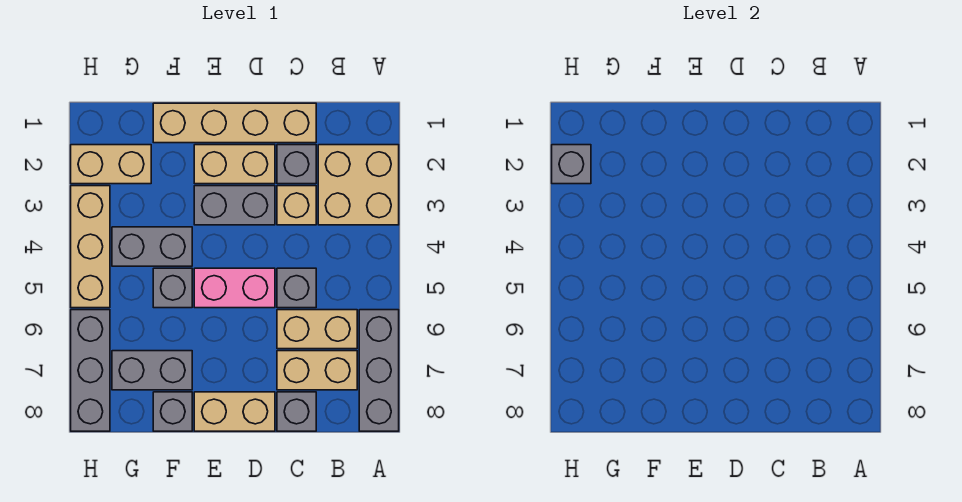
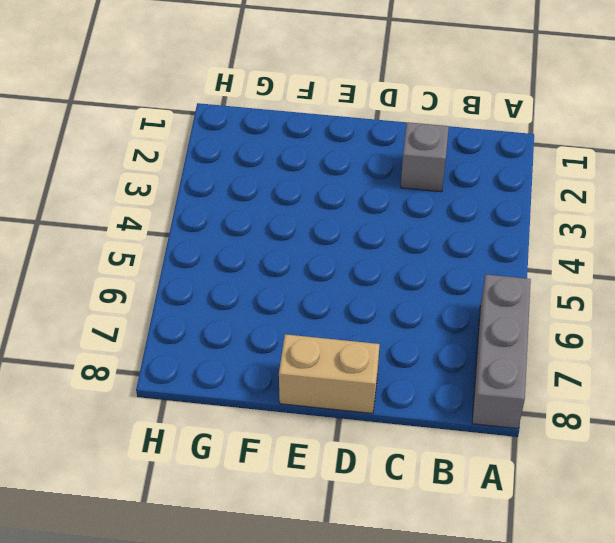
none -> tan brick A2:B3 level 1
none -> tan brick B6:C6 level 1
none -> tan brick B7:C7 level 1

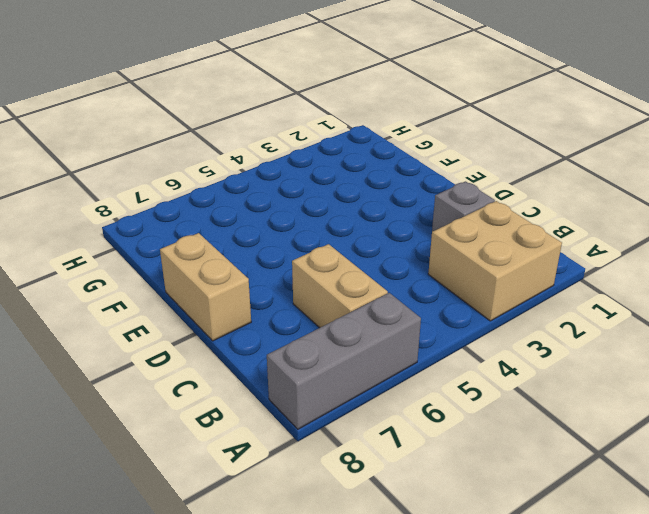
none -> tan brick B7:C7 level 1
none -> tan brick C1:F1 level 1
none -> tan brick C3 level 1

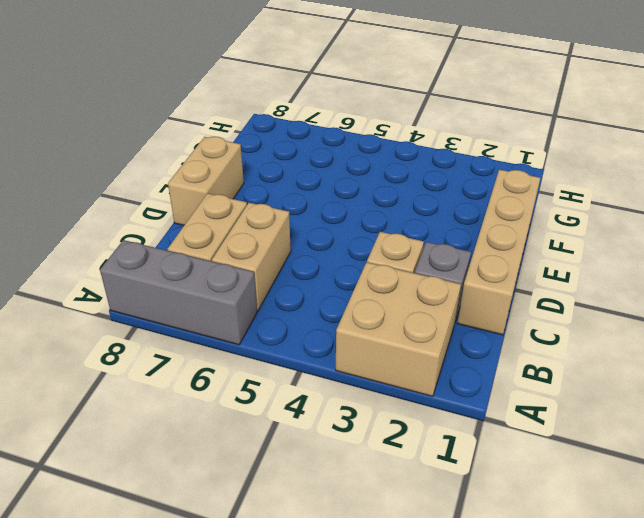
none -> grey brick C5 level 1
none -> grey brick C8 level 1
none -> tan brick D2:E2 level 1

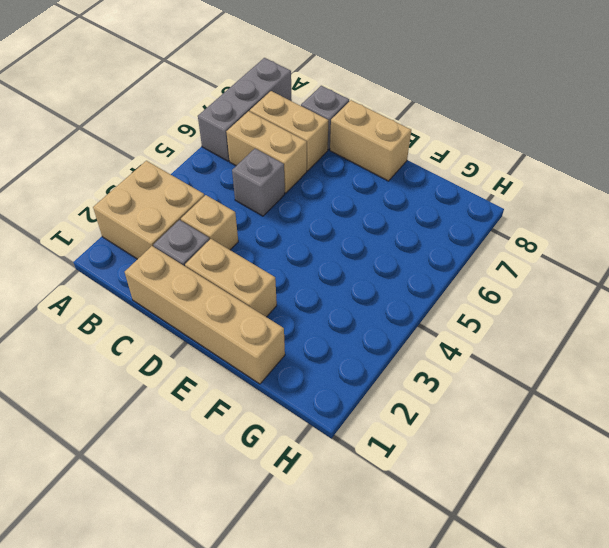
none -> grey brick D3:E3 level 1
none -> pink brick D5:E5 level 1
none -> grey brick F4:G4 level 1

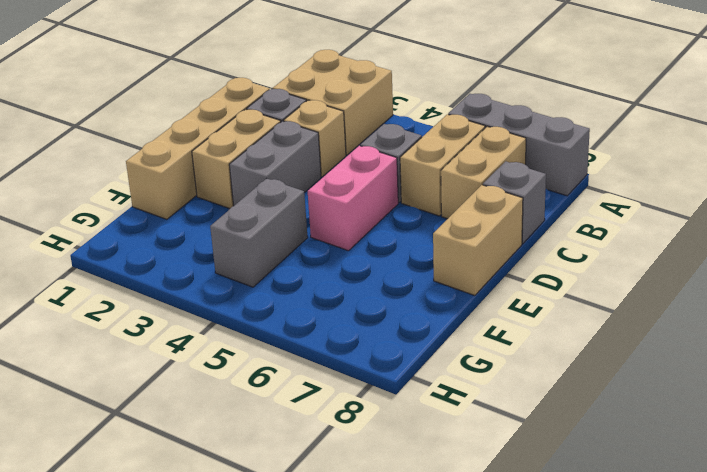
none -> grey brick F5 level 1
none -> grey brick F7:G7 level 1
none -> grey brick F8 level 1

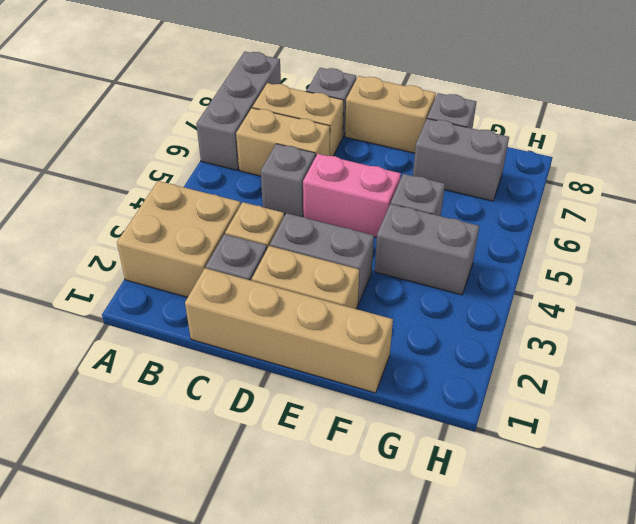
none -> tan brick G2:H2 level 1
none -> tan brick H3:H5 level 1
none -> grey brick H6:H8 level 1

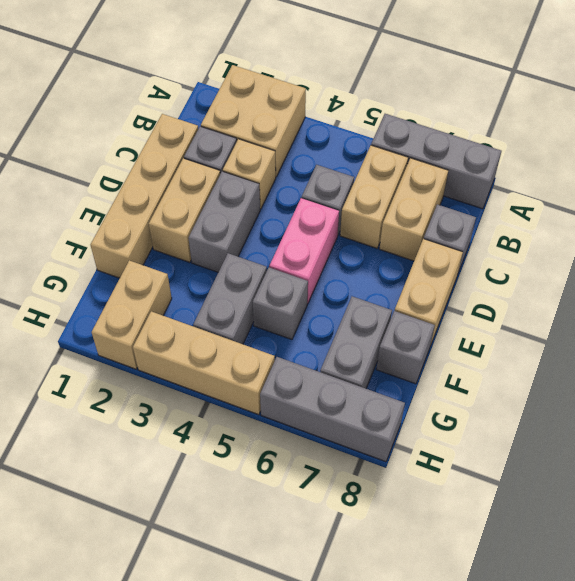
none -> grey brick H2 level 2

